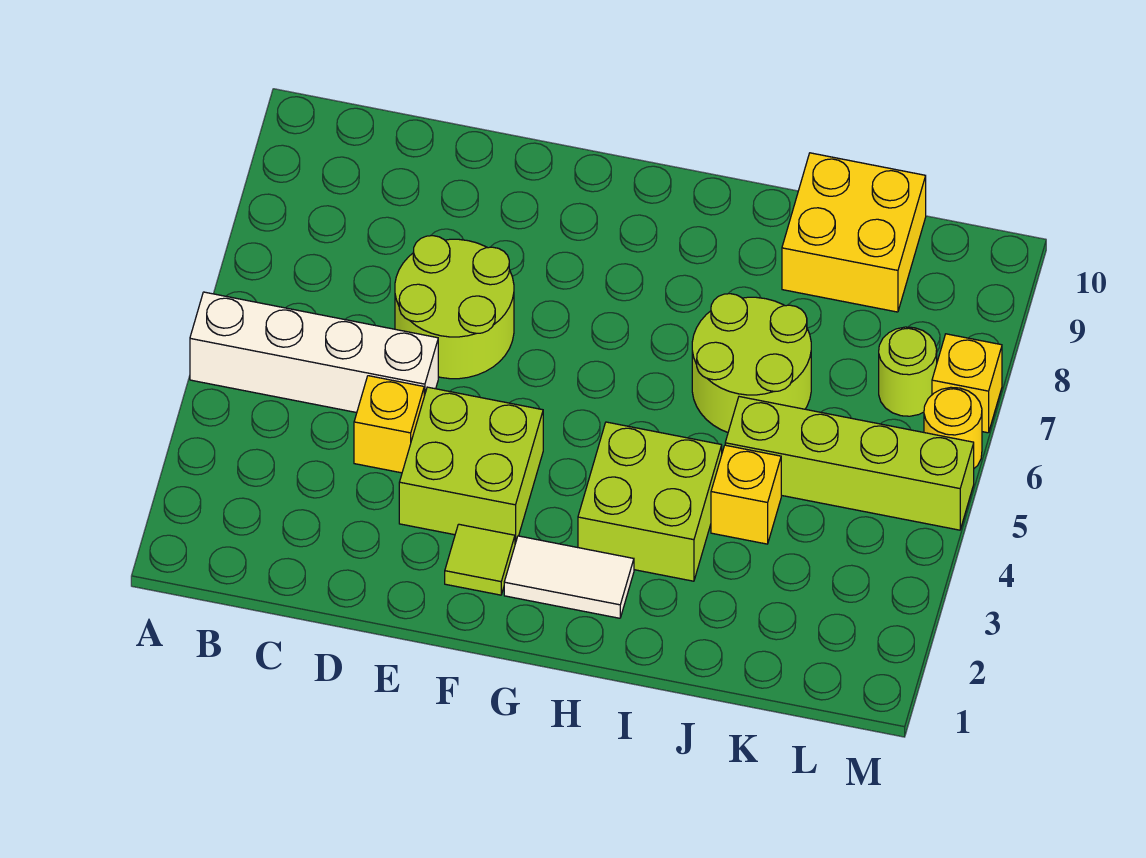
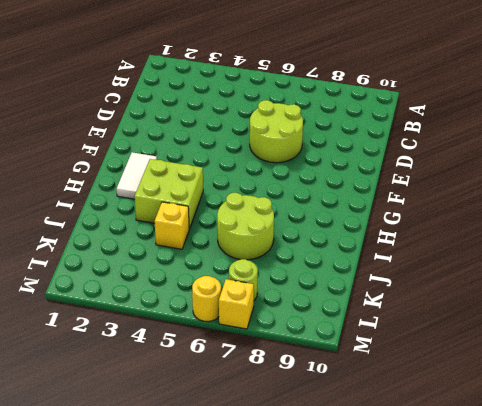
none -> white brick A5:D5 level 1
none -> yellow brick D4 level 1
none -> lime brick E3:F4 level 1

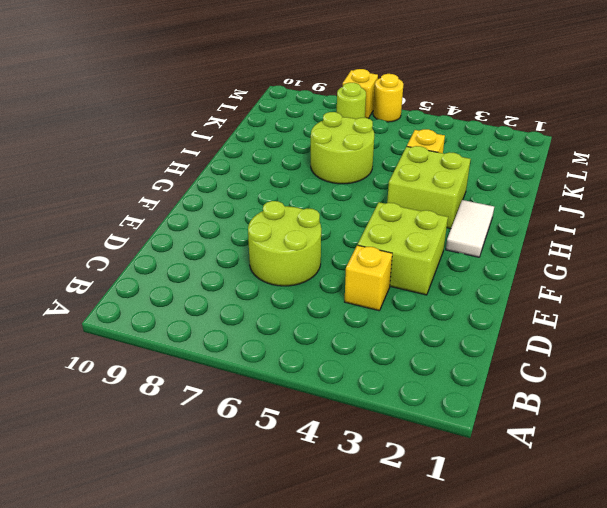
none -> white brick A5:D5 level 1
none -> lime tile F2 level 1
none -> lime brick J5:M5 level 1

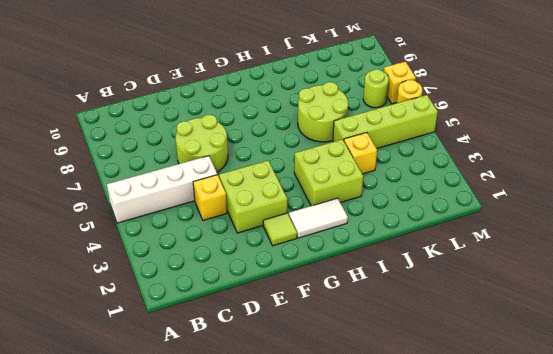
none -> yellow brick J9:K10 level 1

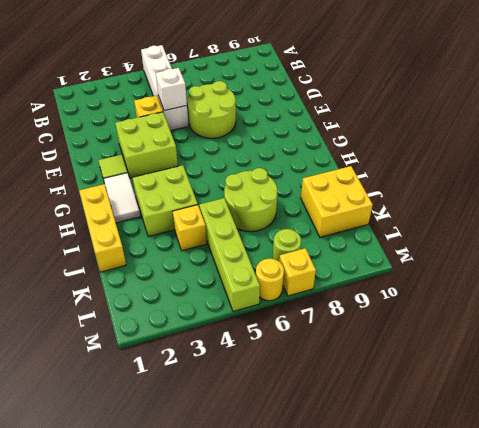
white brick D5 level 2 -> none
yellow brick H1:J1 level 1 -> none

